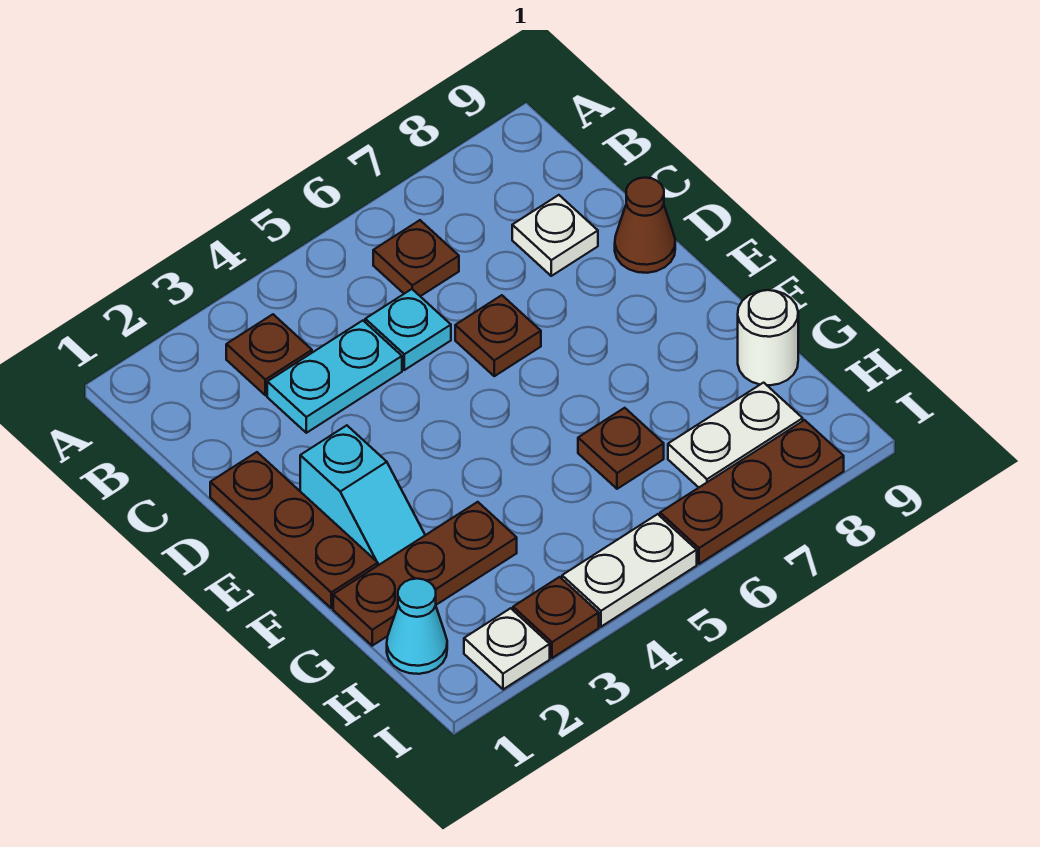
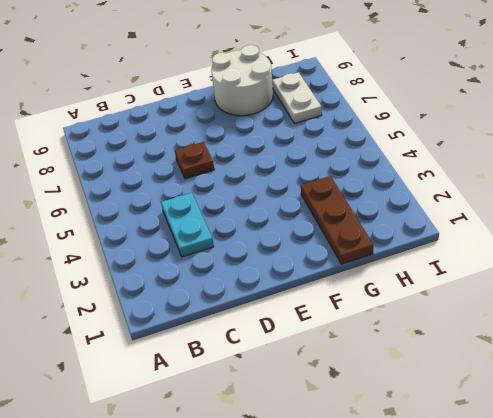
white round brick F8:G9 level 1 -> white round brick G9 level 1
none -> brown plate B3 level 1
none -> brown plate B6 level 1
none -> cyan plate C5 level 1

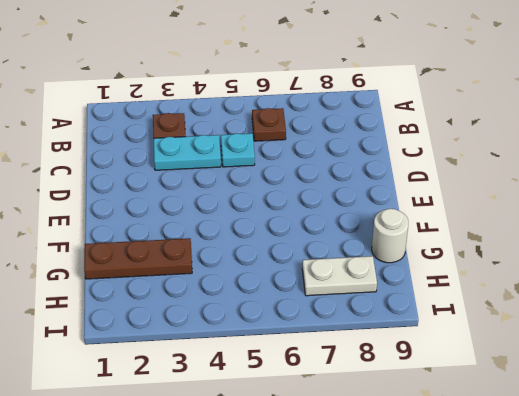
none -> white plate C8 level 1
none -> brown plate D1:F1 level 1
none -> brown plate D6 level 1

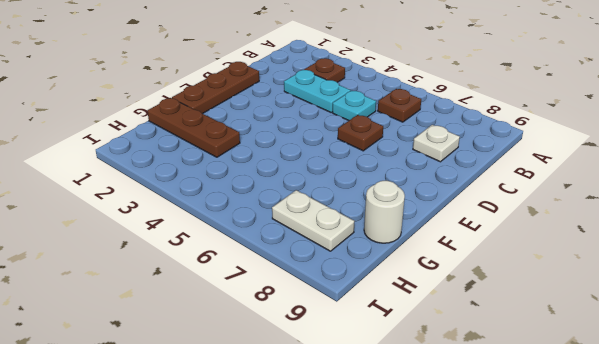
none -> brown cone D9 level 1
none -> cyan slope E2:F2 level 1 top E
none -> brown plate G6 level 1

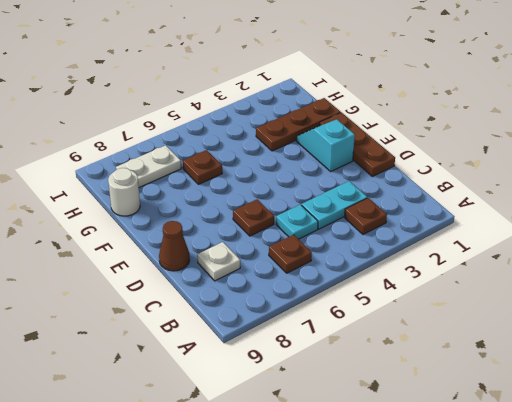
none -> cyan cone H1 level 1
none -> white plate I2 level 1
none -> brown plate I3 level 1

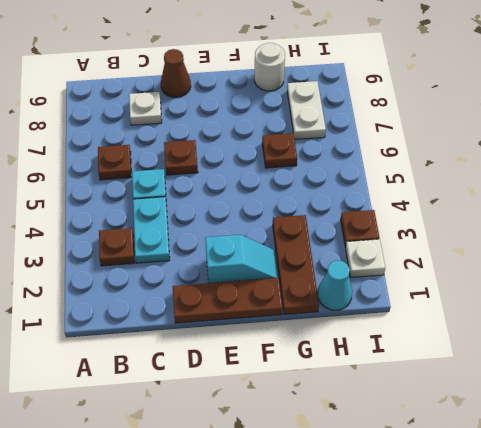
none -> white plate I4:I5 level 1
none -> brown plate I6:I8 level 1

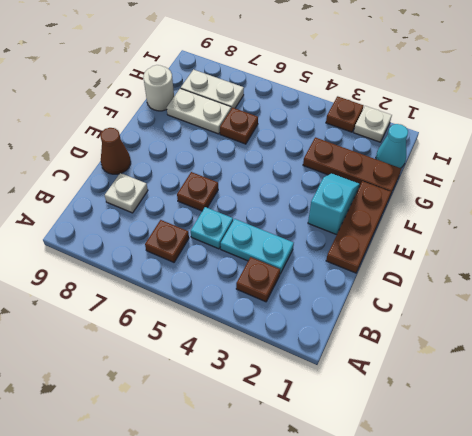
white plate G7:G8 level 1 -> white plate I4:I5 level 1
none -> brown plate I6:I8 level 1

